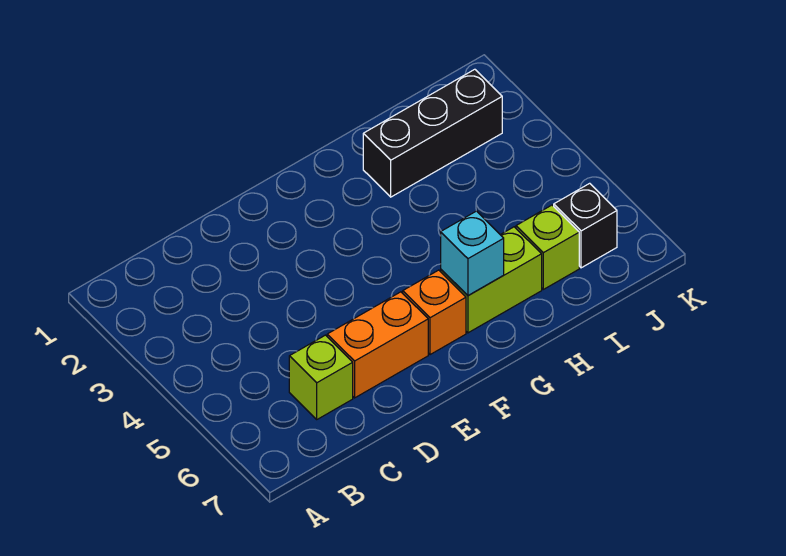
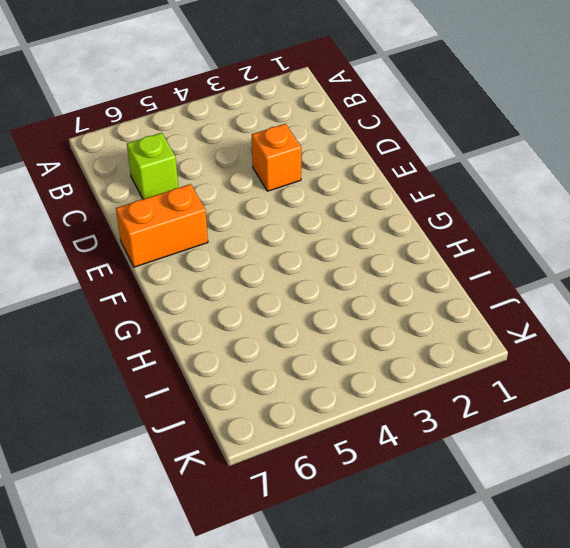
orange brick D3 level 1 -> orange brick F6 level 1
orange brick E6:E7 level 1 -> orange brick D6:E6 level 1
none -> lime brick G6:H6 level 1
none -> black brick H2:J2 level 1

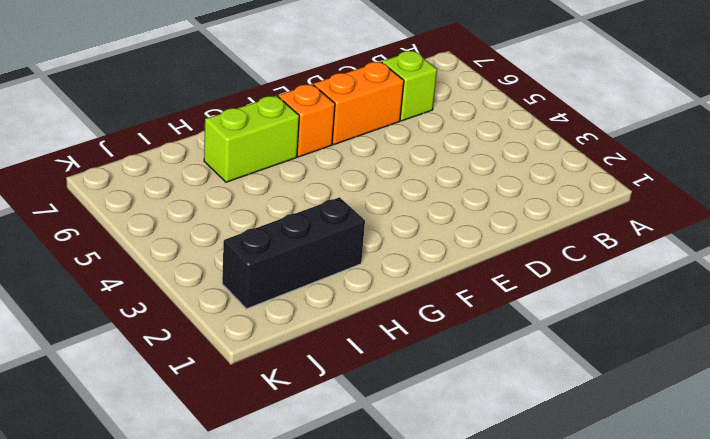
none -> lime brick I6 level 1
none -> black brick J6 level 1

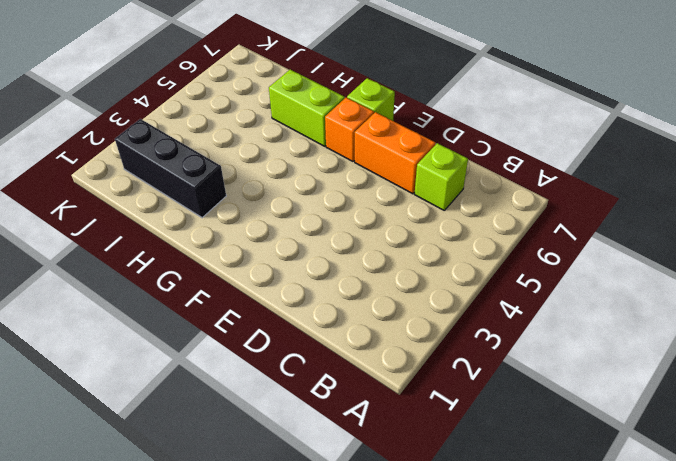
lime brick F7 level 1 -> lime brick I6 level 1
none -> black brick J6 level 1
none -> cyan brick G6 level 2

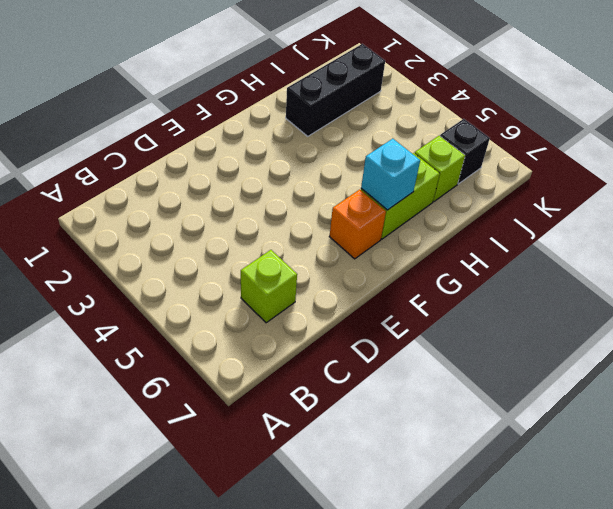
none -> orange brick D6:E6 level 1

